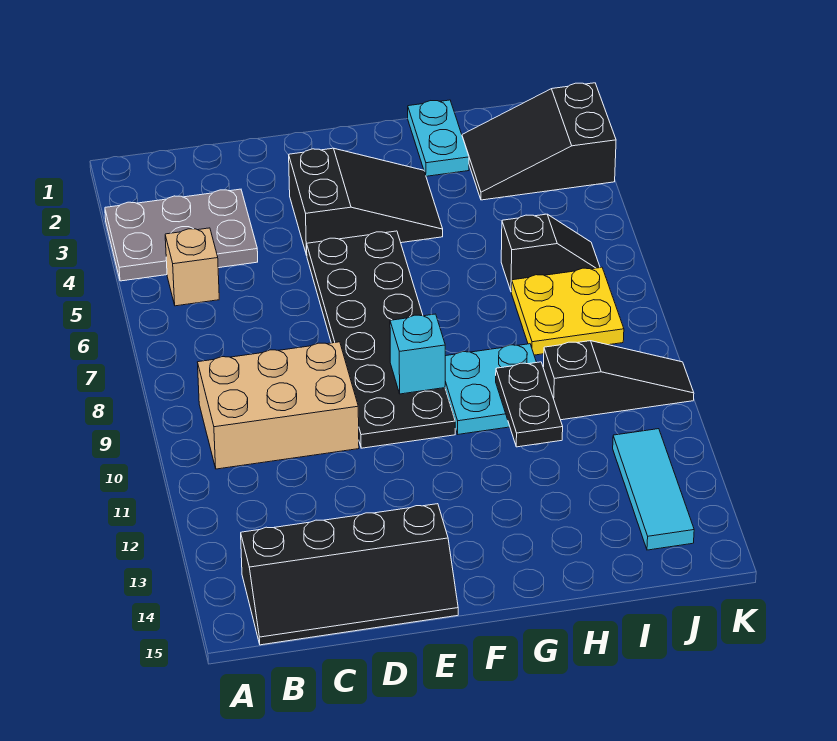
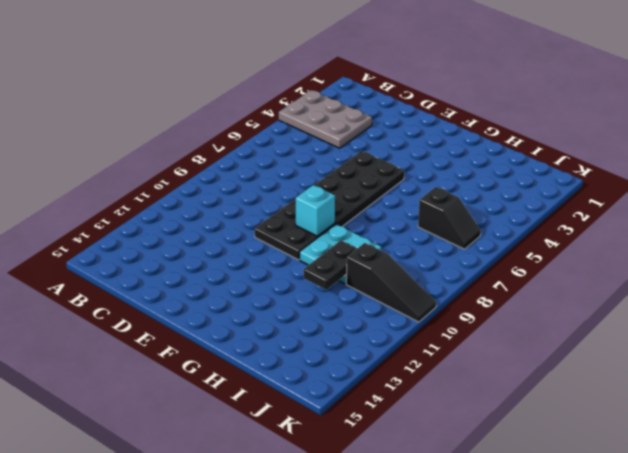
none -> tan brick B5 level 1
none -> tan brick B9:D10 level 1
none -> black slope B14:E15 level 1 top 14

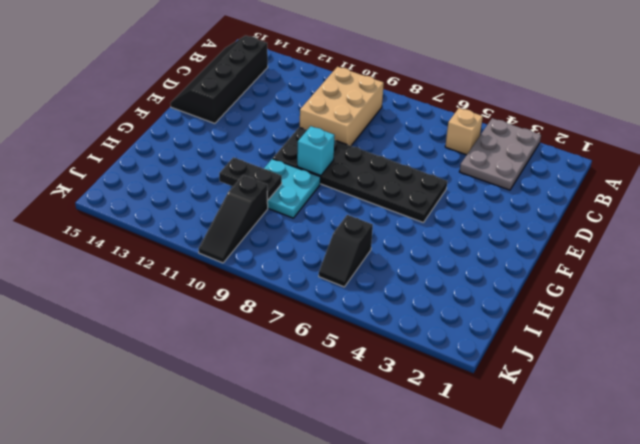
none -> black slope E3:G4 level 1 top E
none -> cyan plate H1:H2 level 1
none -> black slope I2:K3 level 1 top K

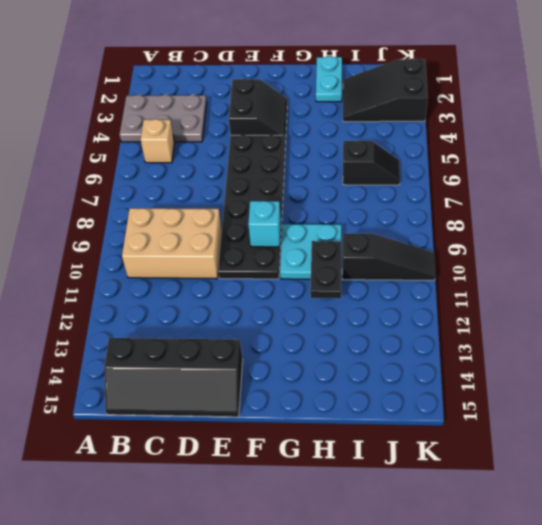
black slope E3:F4 level 1 top E -> black slope E3:G4 level 1 top E
none -> yellow plate I7:J8 level 1
none -> cyan tile J12:J14 level 1

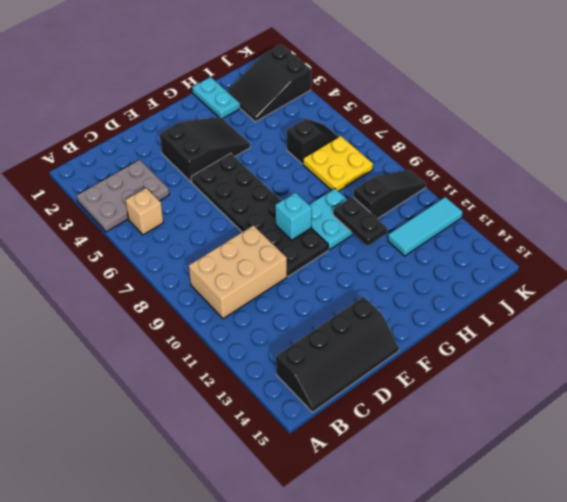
cyan tile I12:K12 level 1 -> cyan tile J12:J14 level 1

